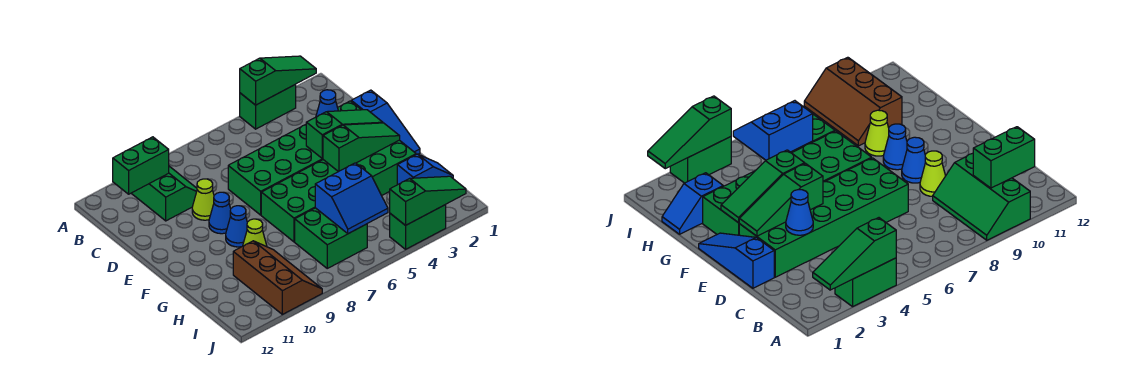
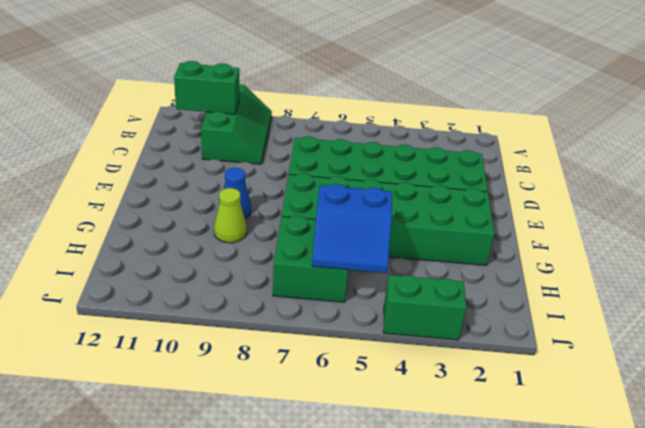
none -> green brick A3:A4 level 1
none -> blue slope D1:F1 level 1 top D
none -> lime cone D9 level 1

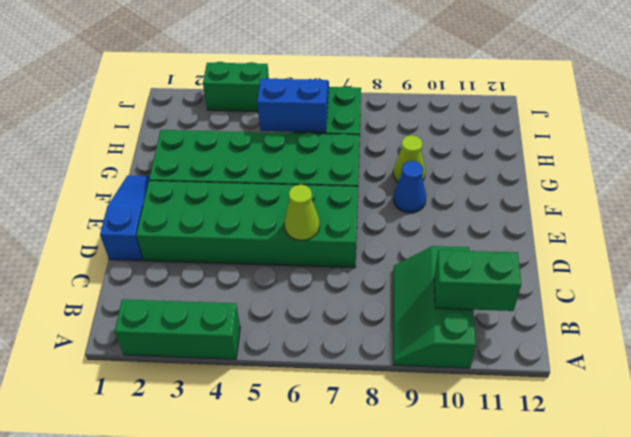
green brick A2:A4 level 1 -> green brick A3:A4 level 1
lime cone D6 level 2 -> lime cone D9 level 1
none -> blue cone E9 level 1
none -> blue slope H1:H2 level 1 top 2
none -> brown slope H9:J10 level 1 top 10

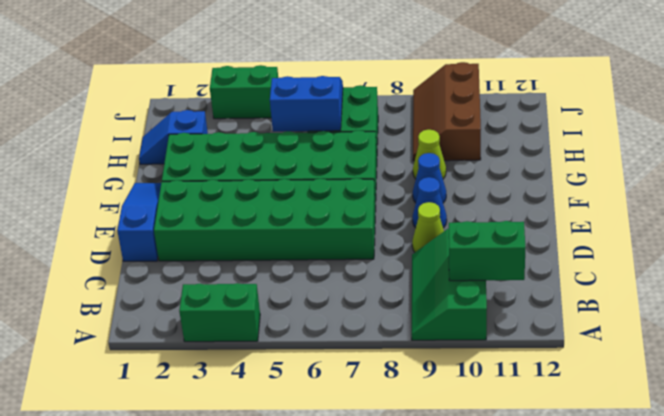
none -> green slope A2:A4 level 2 top 4
none -> blue cone D3 level 2
none -> green slope E2:E4 level 2 top 4

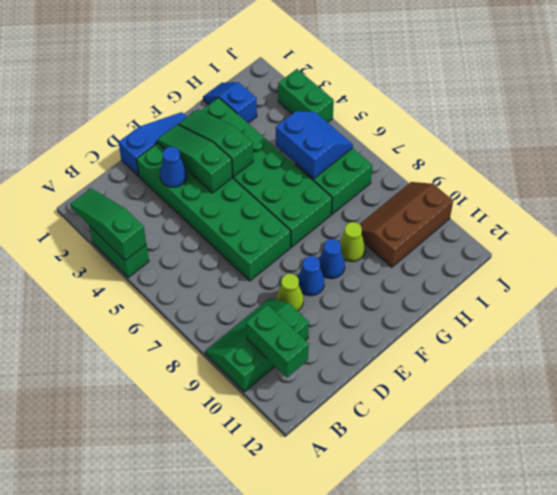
none -> green slope J2:J4 level 2 top 4

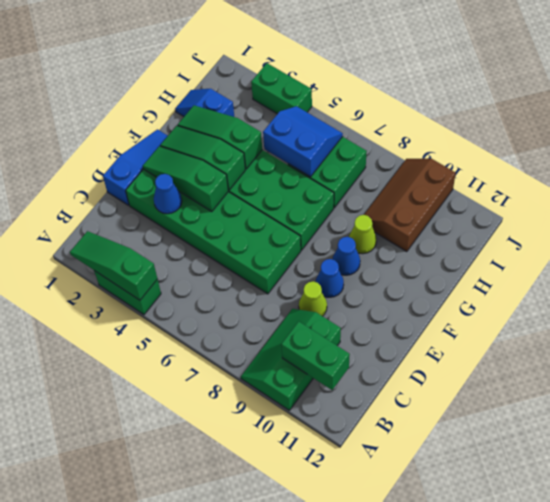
green slope G2:G4 level 2 top 4 -> green slope J2:J4 level 2 top 4

